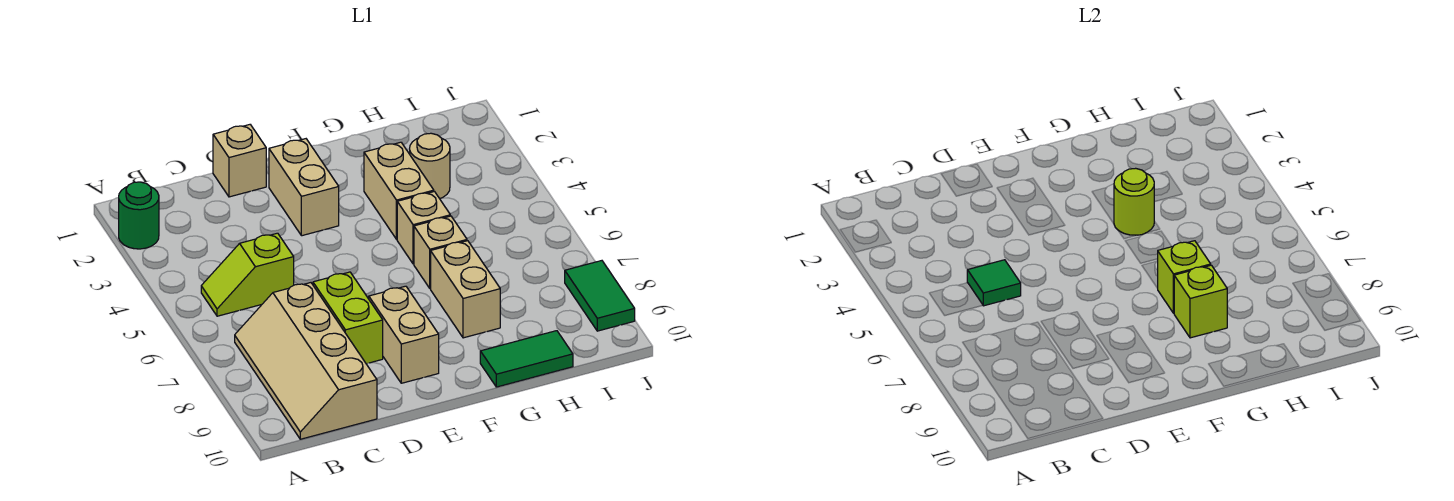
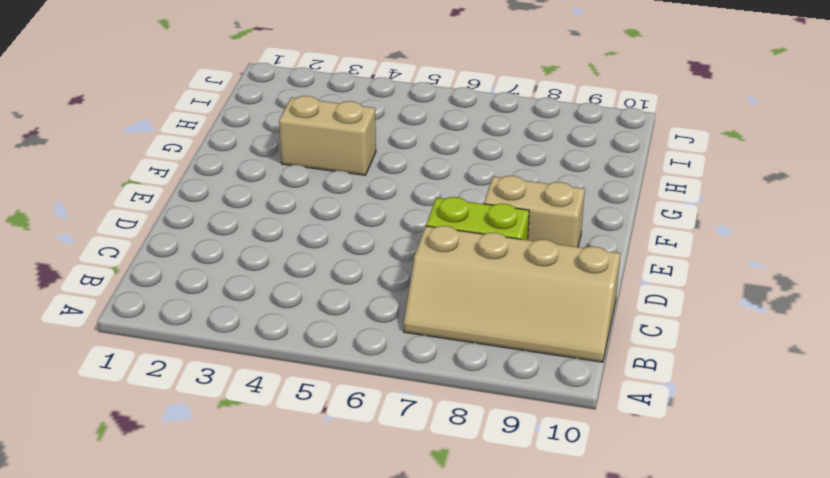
none -> green round brick A2 level 1
none -> lime slope B5:C5 level 1 top C
none -> tan brick D1 level 1

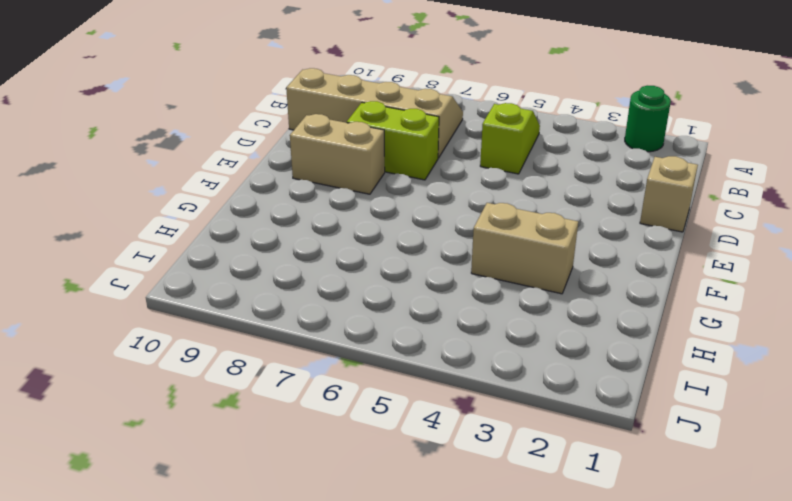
none -> tan brick E2:E3 level 1
none -> tan brick G5 level 1
none -> tan brick G6 level 1

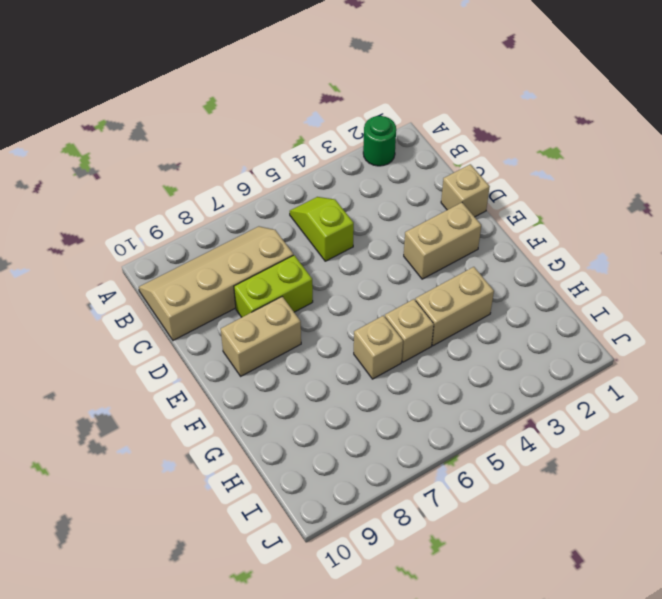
none -> tan brick G7:G8 level 1
none -> green tile G10:H10 level 1
none -> tan round brick H3 level 1

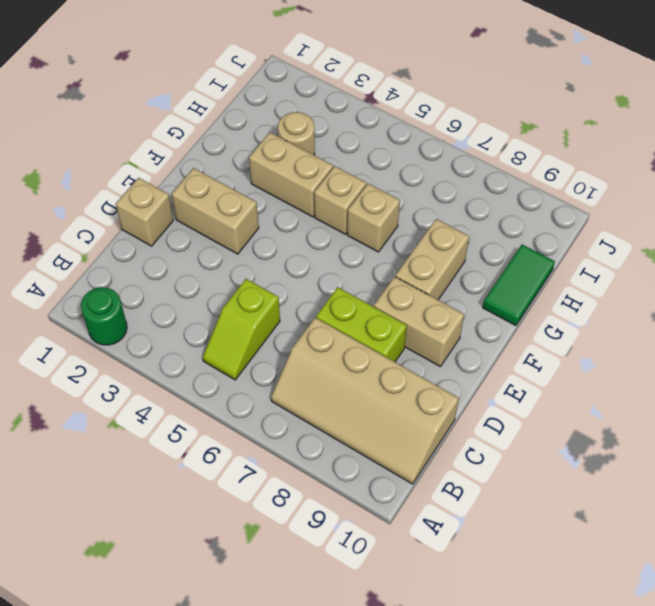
tan brick F8:G8 level 1 -> tan brick G7:G8 level 1
none -> green tile J8:J9 level 1
none -> green tile C5 level 2
none -> lime round brick G4 level 2

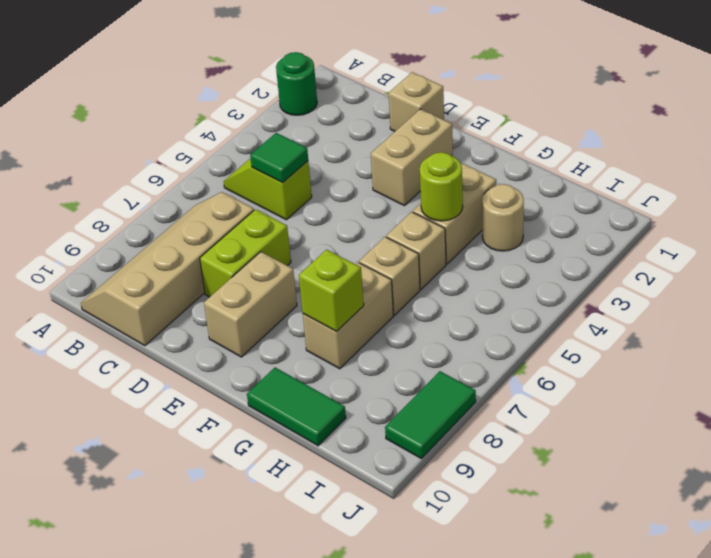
none -> lime brick G7 level 2

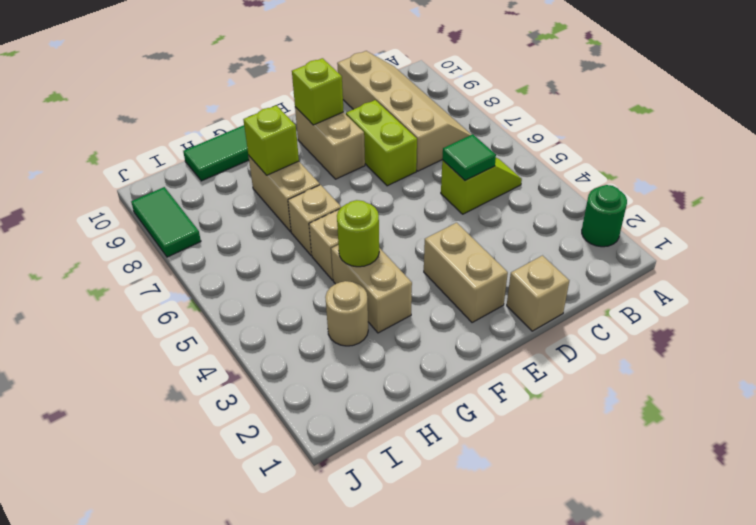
lime brick E9 level 2 -> lime brick G7 level 2

